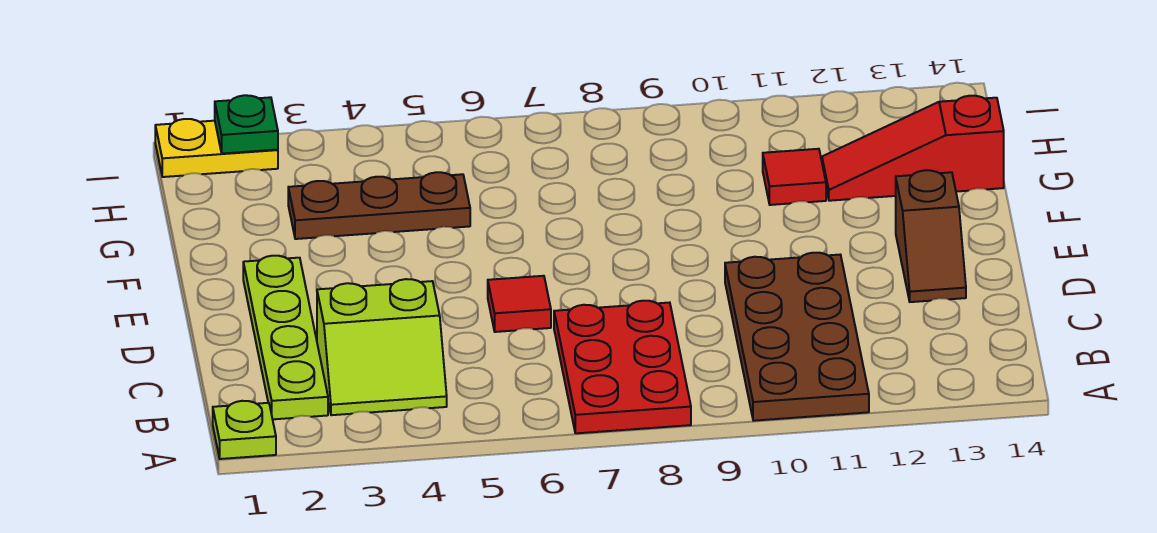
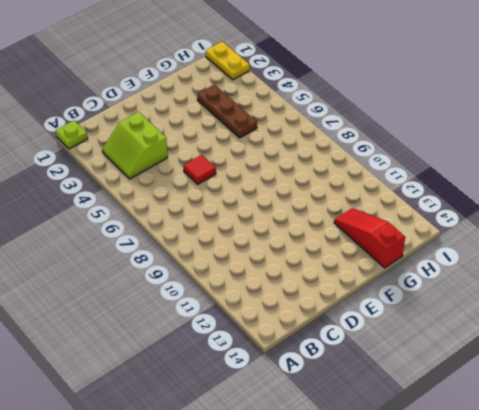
none -> red plate A7:C8 level 1
none -> brown plate A10:D11 level 1
none -> lime plate B2:E2 level 1

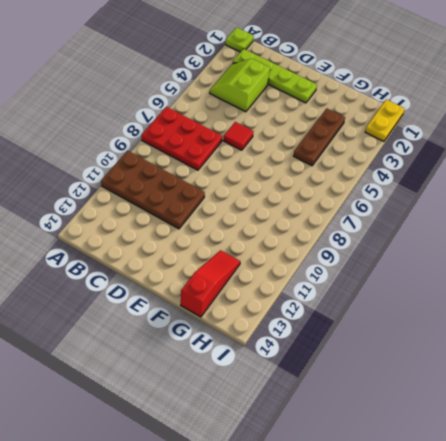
none -> brown slope D13:E13 level 1 top E
none -> red tile G11 level 1
none -> green plate I2 level 2

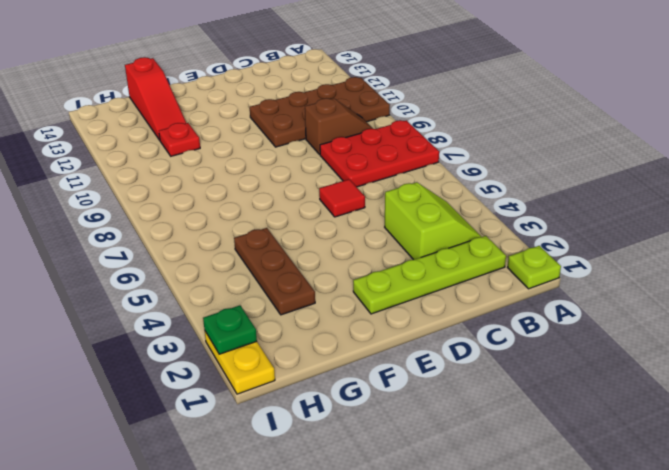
brown slope B9:C9 level 1 top C -> brown slope D13:E13 level 1 top E
red plate G11 level 1 -> red tile G11 level 1

